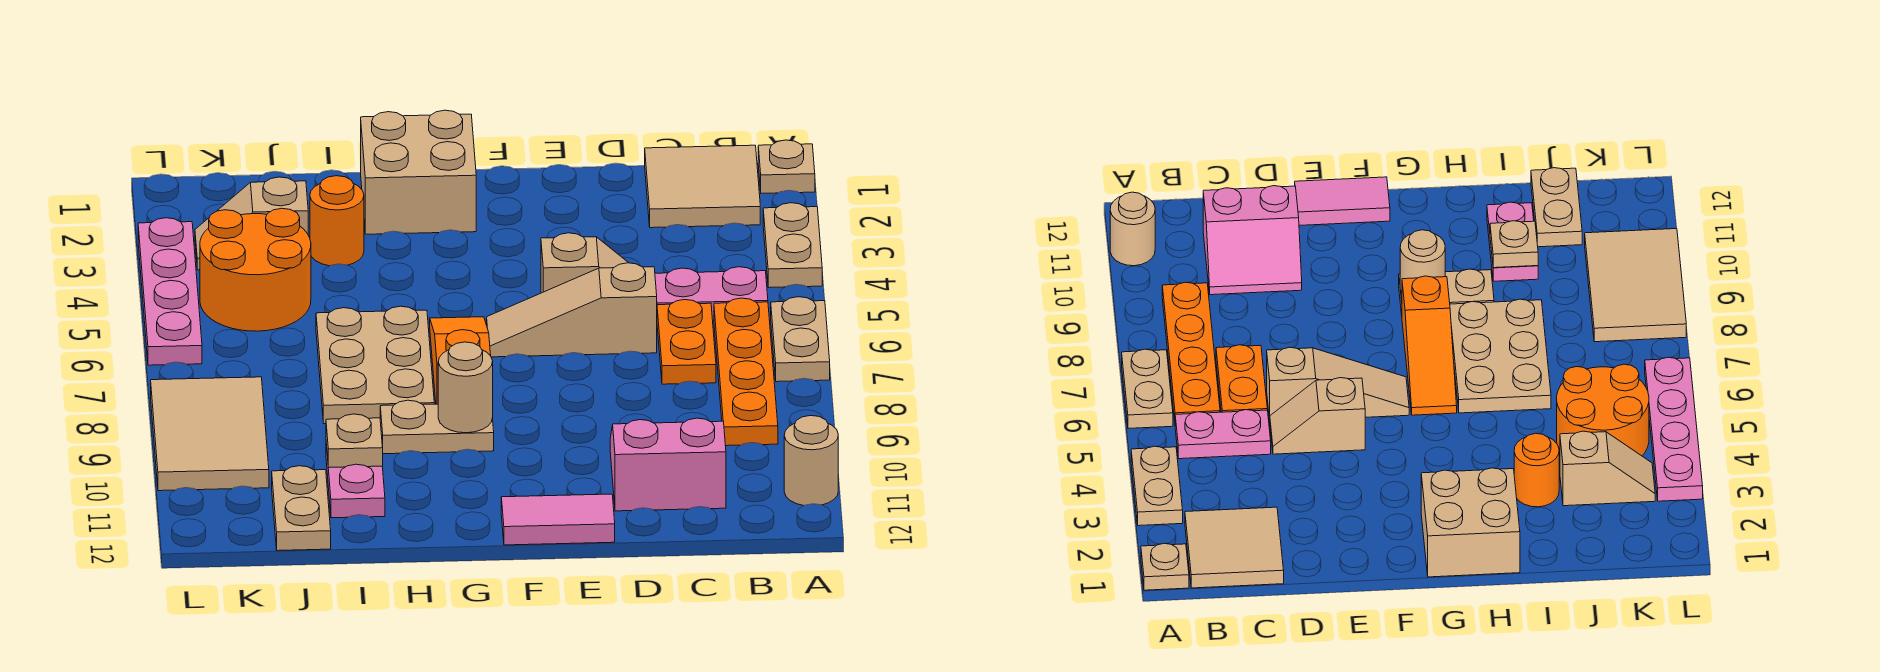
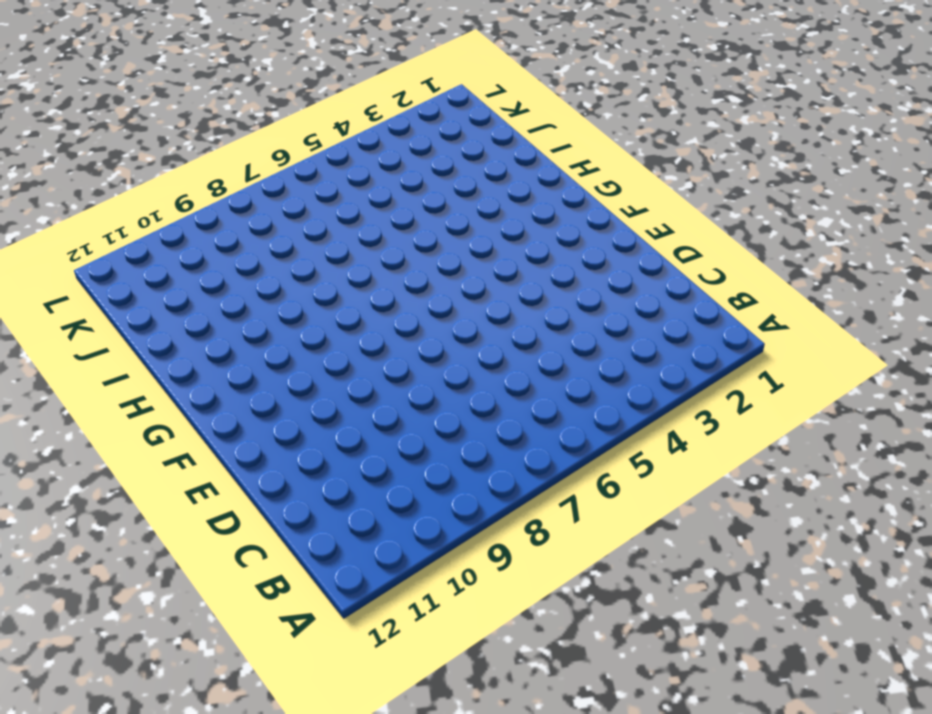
none -> tan plate A1 level 1
none -> tan plate A3:A4 level 1
none -> tan plate A6:A7 level 1

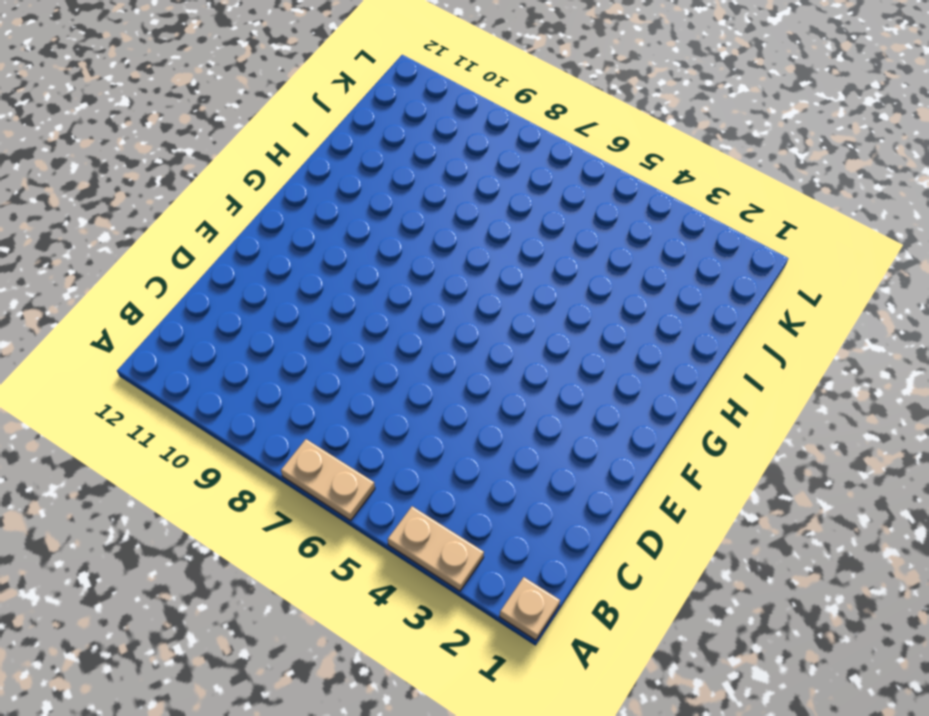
none -> tan round brick A11 level 1
none -> tan tile B1:C2 level 1
none -> pink plate B5:C5 level 1

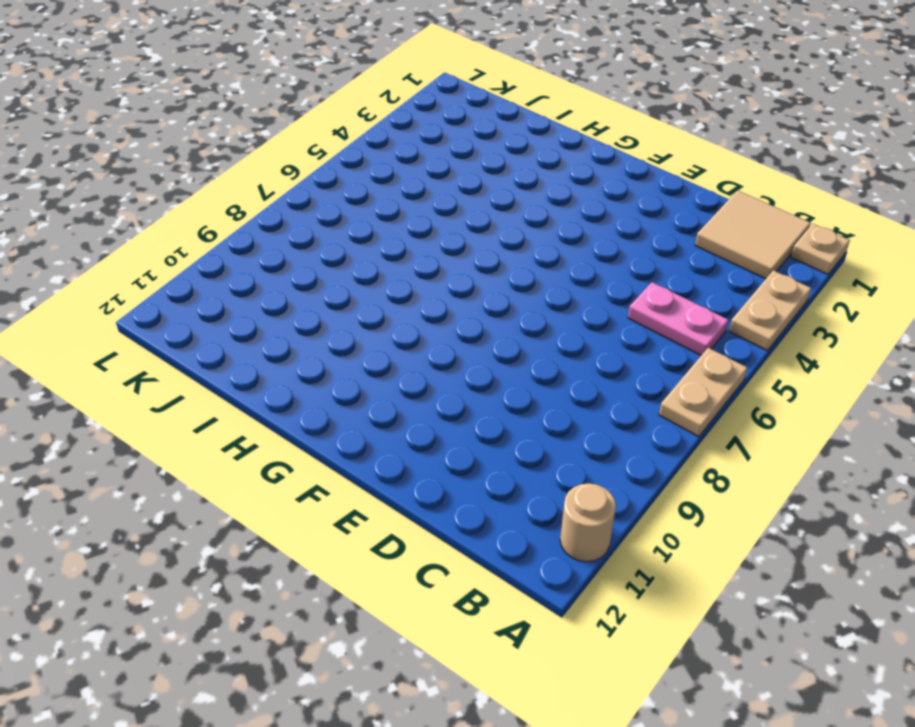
none -> orange plate B6:B9 level 1
none -> orange plate C6:C7 level 1
none -> pink slope C10:D11 level 1 top 11

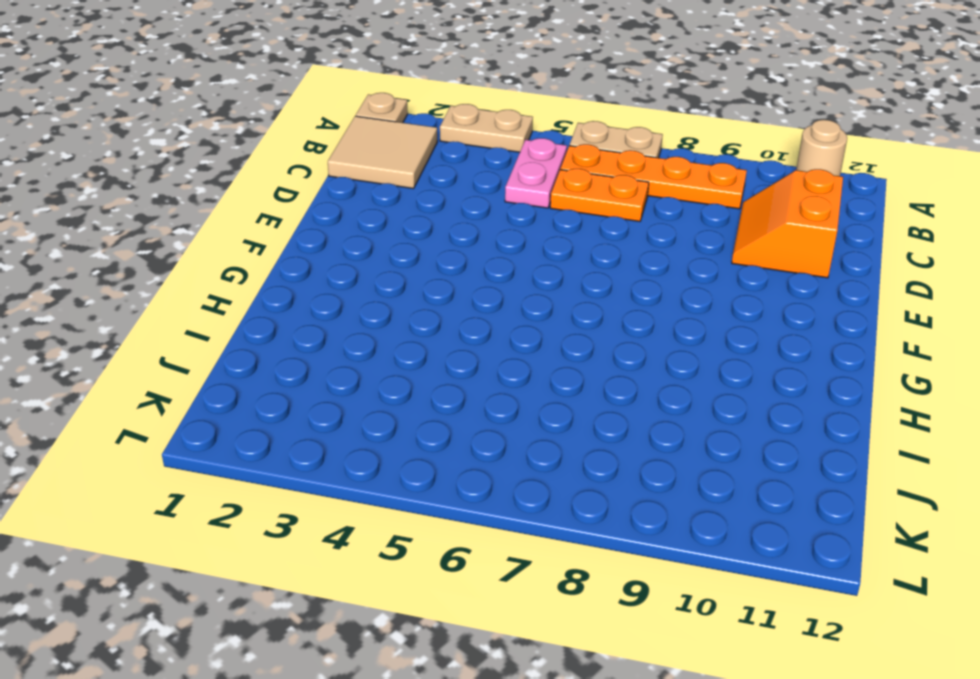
orange slope C10:D11 level 1 top 11 -> pink slope C10:D11 level 1 top 11
none -> tan slope D5:E5 level 1 top E
none -> tan slope D6:F6 level 1 top D
none -> pink tile E12:F12 level 1

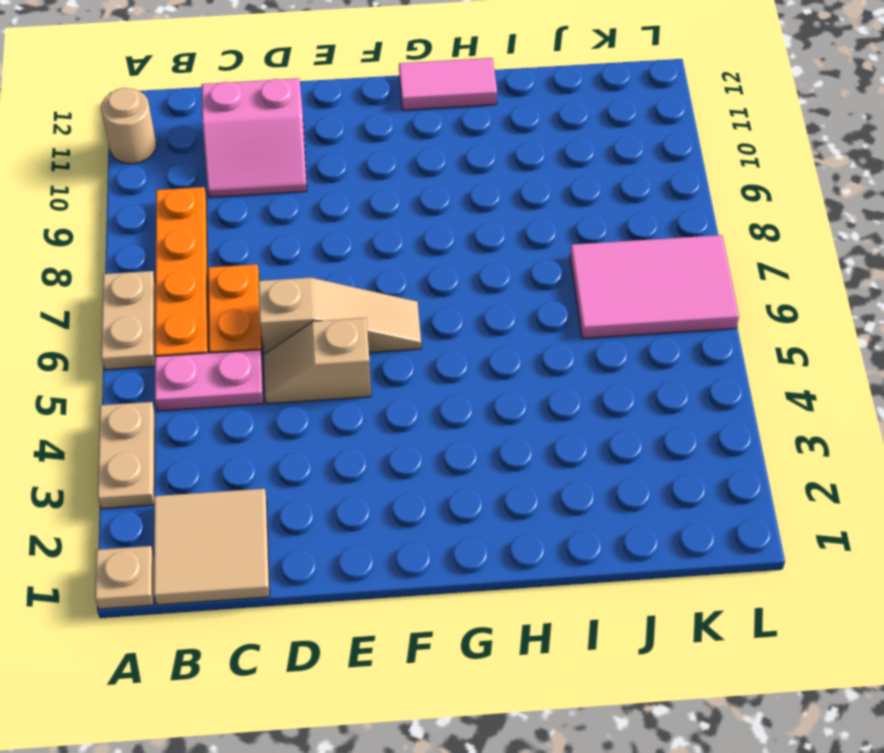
pink tile G12:H12 level 1 -> pink tile E12:F12 level 1
pink tile J6:L7 level 1 -> pink plate L3:L6 level 1
none -> tan brick G1:H2 level 1
none -> orange slope G6:G8 level 1 top 8
none -> tan plate G9:H9 level 1

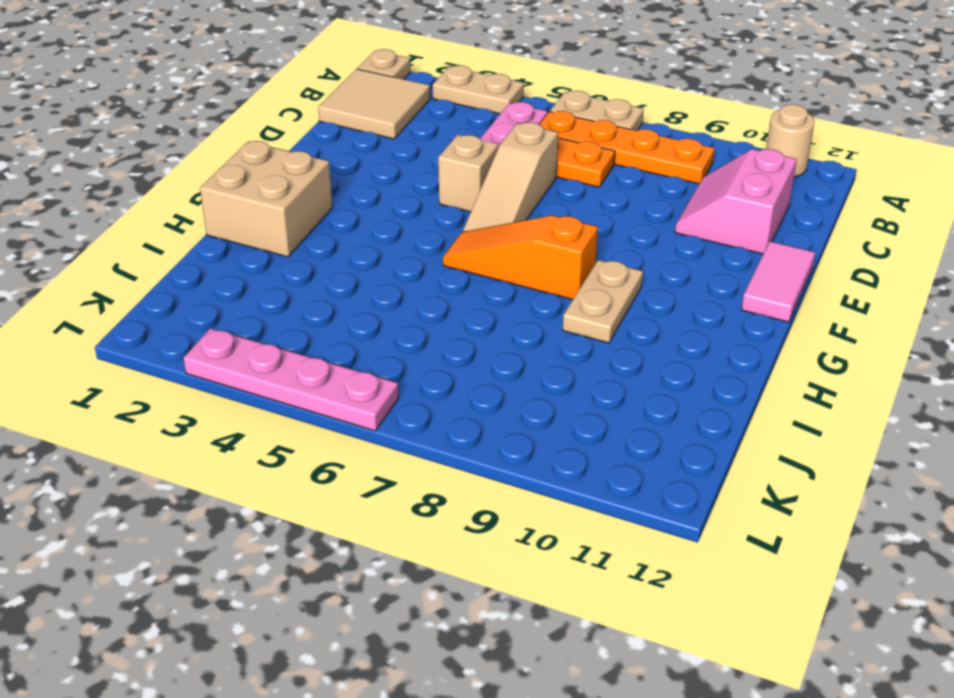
none -> tan plate H6:I8 level 1
none -> orange round brick I3 level 1
none -> pink plate I10:I11 level 1

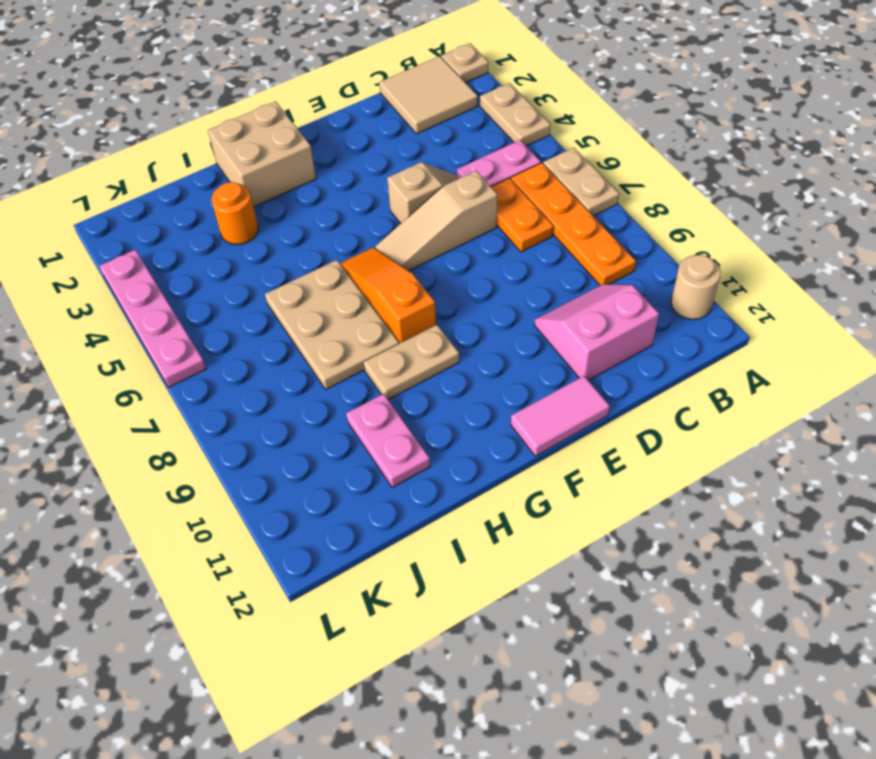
none -> tan slope J3:K3 level 1 top J
none -> orange round brick J4:K5 level 1
none -> tan plate J11:J12 level 1

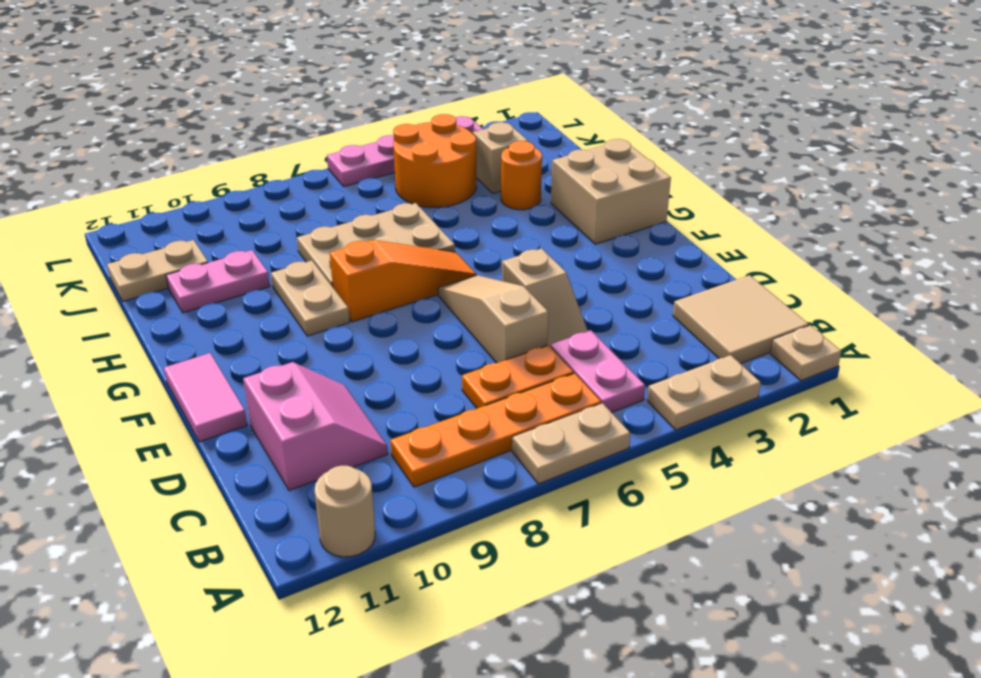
none -> tan tile K8:L10 level 1
none -> tan round brick G9 level 2
none -> tan plate I10 level 2

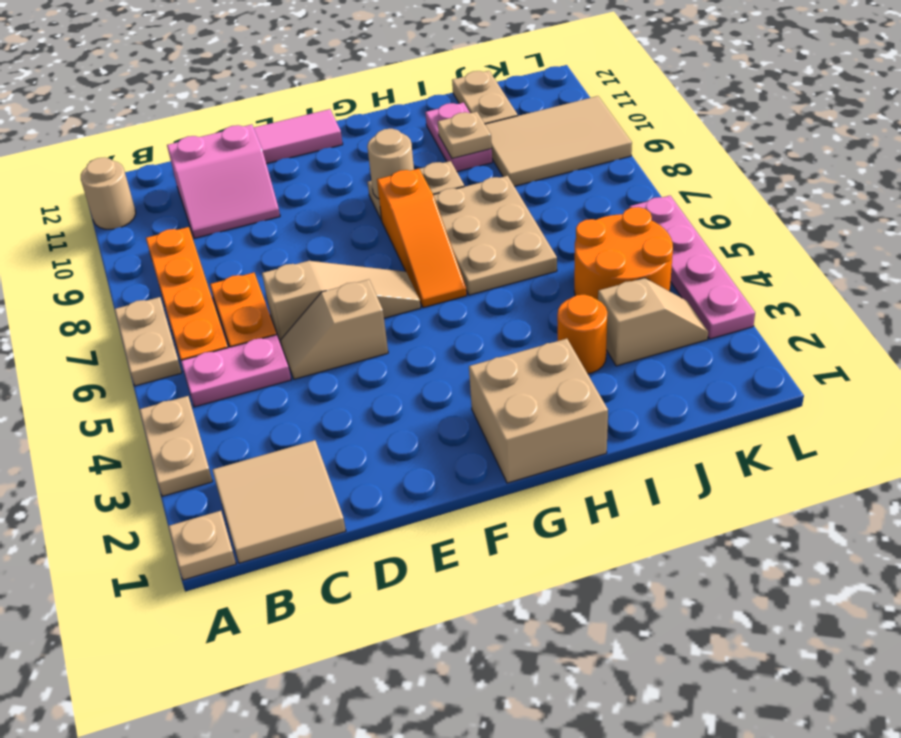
tan tile J9:L10 level 1 -> tan tile K8:L10 level 1

